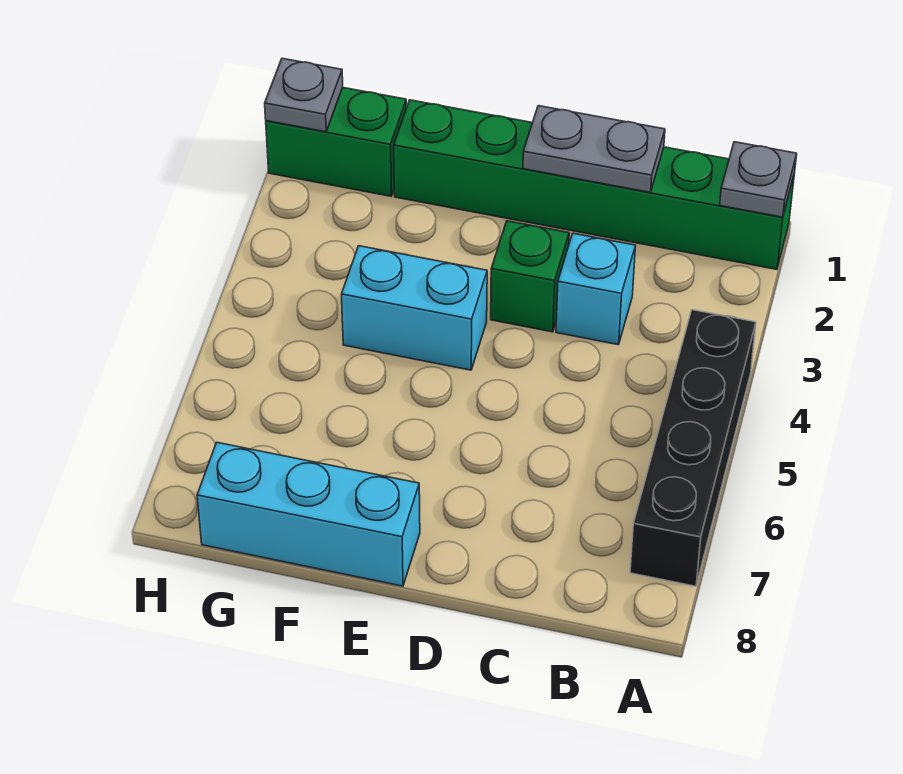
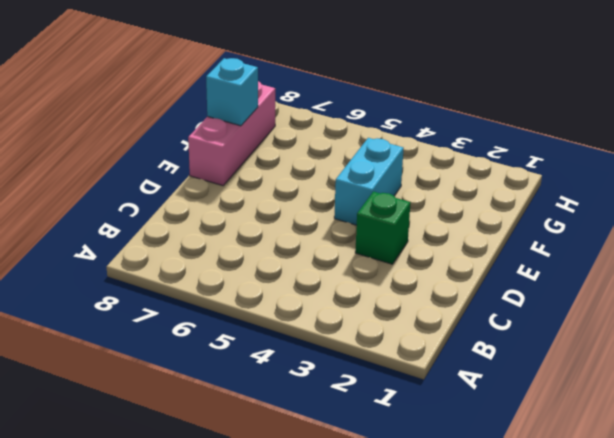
pink brick E8:G8 level 1 -> cyan brick E8:G8 level 1
cyan brick F8 level 2 -> cyan brick C3 level 1
none -> green brick A1:F1 level 1
none -> black brick A4:A7 level 1

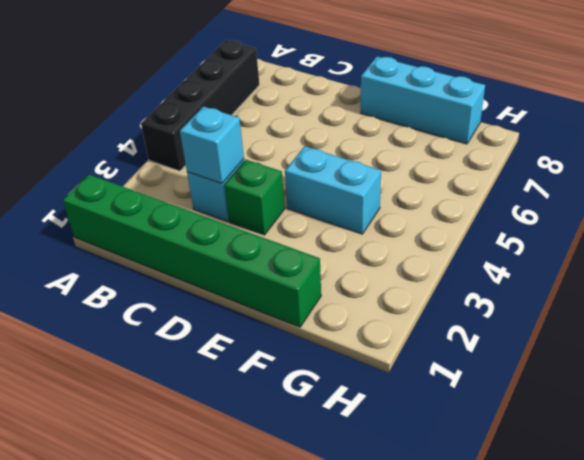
cyan brick C3 level 2 -> none
none -> green brick G1:H1 level 1
none -> grey plate A1 level 2

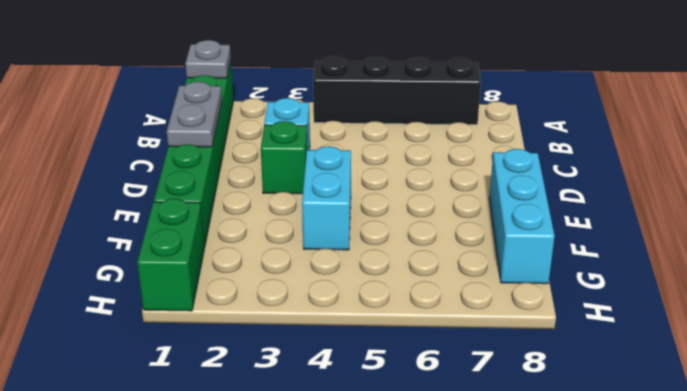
none -> grey plate H1 level 2

